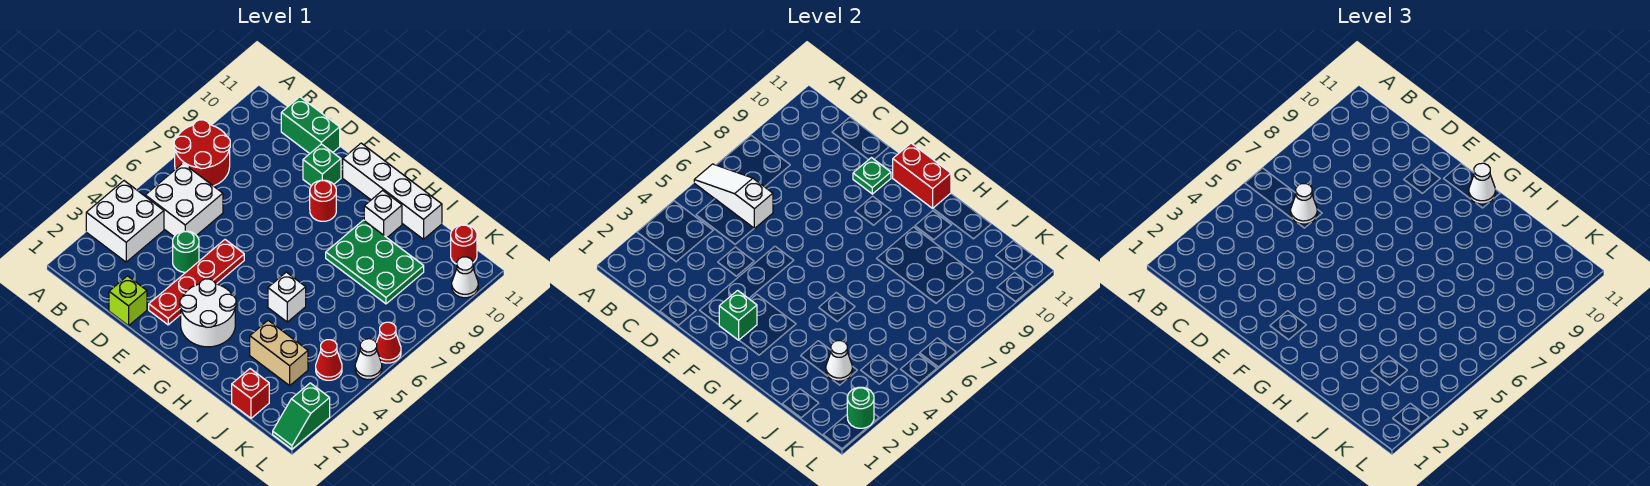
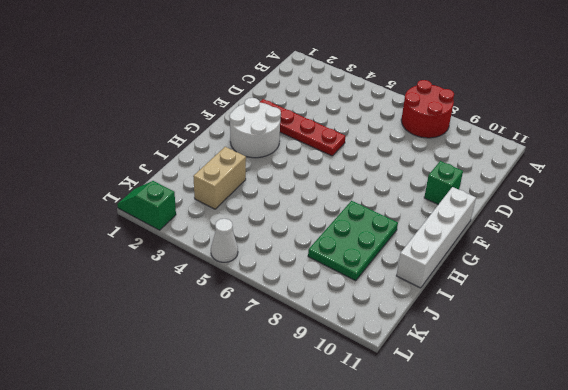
none -> white brick A3:B4 level 1
none -> white brick B5:C6 level 1
none -> green brick C11:D11 level 1
none -> lime brick D1 level 1

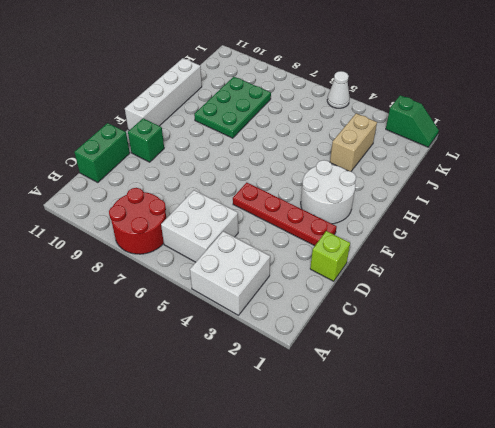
none -> green round brick D4 level 1
none -> red round brick F9 level 1
none -> white brick H5 level 1
none -> white brick H10 level 1

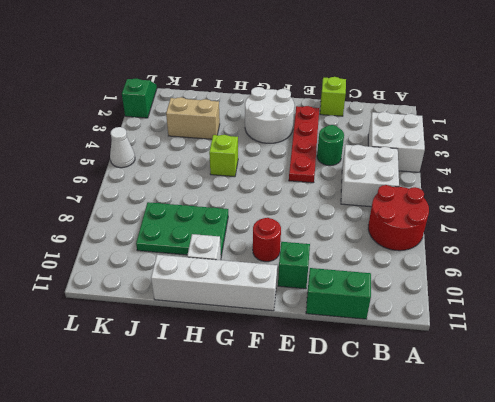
lime brick H5 level 1 -> white brick H5 level 1
none -> red brick J1 level 1
none -> red cone K4 level 1
none -> red round brick K11 level 1
none -> red cone L6 level 1

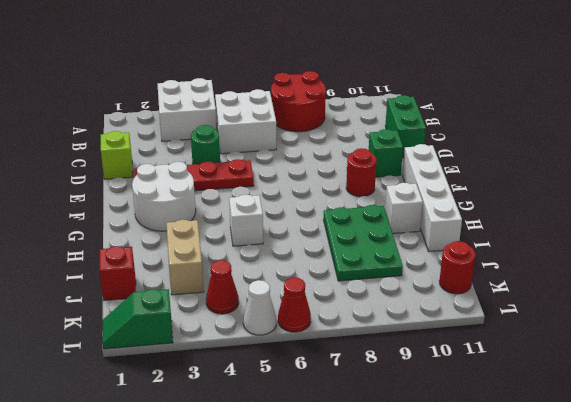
none -> white cone L10 level 1
none -> white slope A6:C6 level 2 top C
none -> green plate E10 level 2
none -> green brick F2 level 2

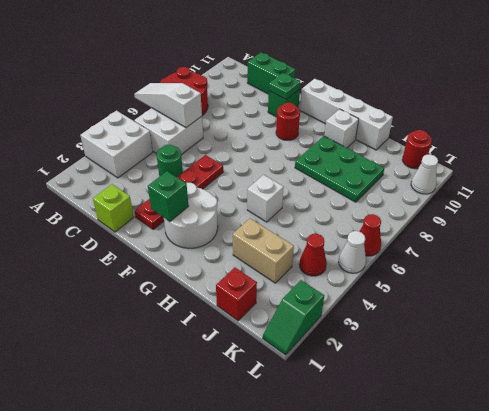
none -> red brick F11:G11 level 2
none -> white cone J3 level 2
none -> green round brick L2 level 2
none -> white cone C6 level 3

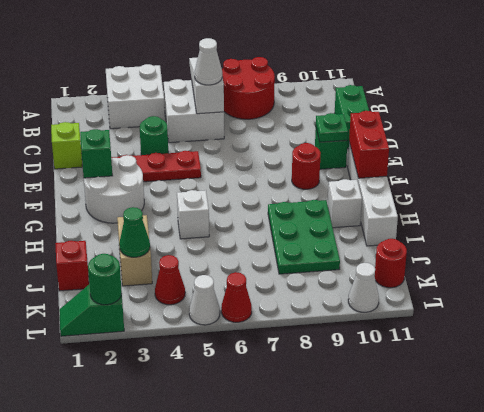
green cone J3 level 2 -> white cone J3 level 2
none -> white cone G11 level 3

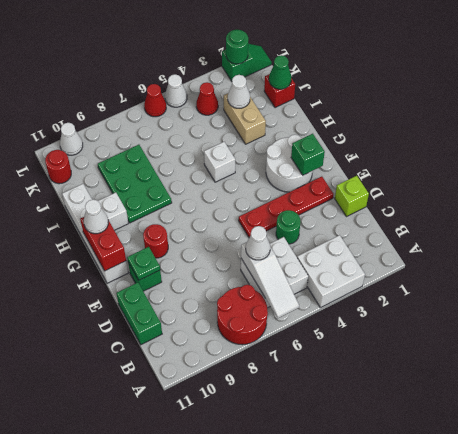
green cone J1 level 2 -> none

